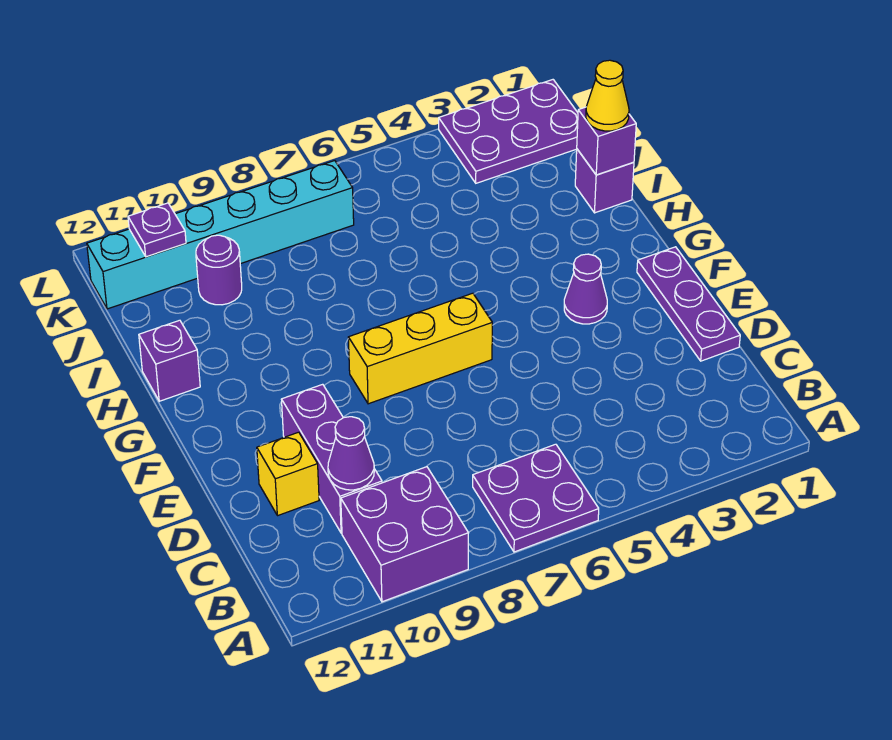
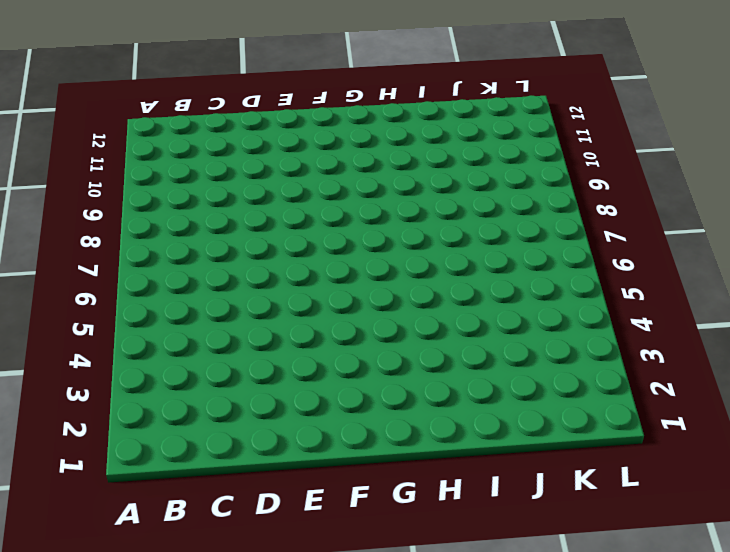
none -> purple plate A6:B7 level 1
none -> purple brick A9:B10 level 1
none -> purple brick C10:E10 level 1

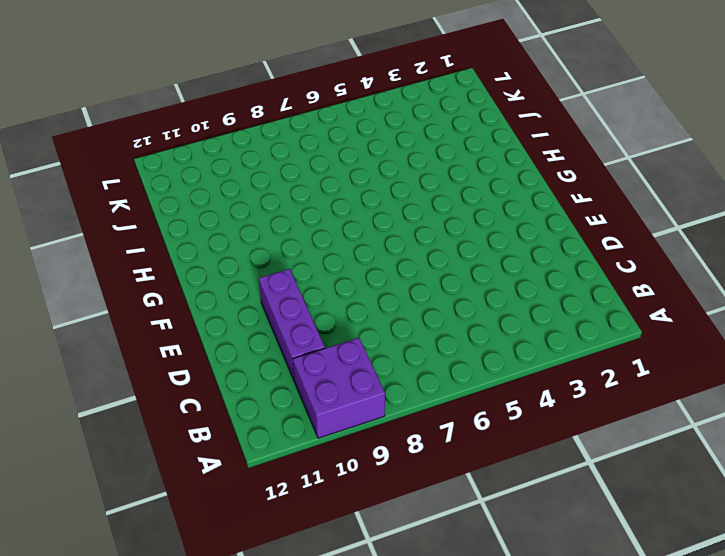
none -> purple plate A6:B7 level 1
none -> purple plate D1:F1 level 1
none -> yellow brick D11 level 1

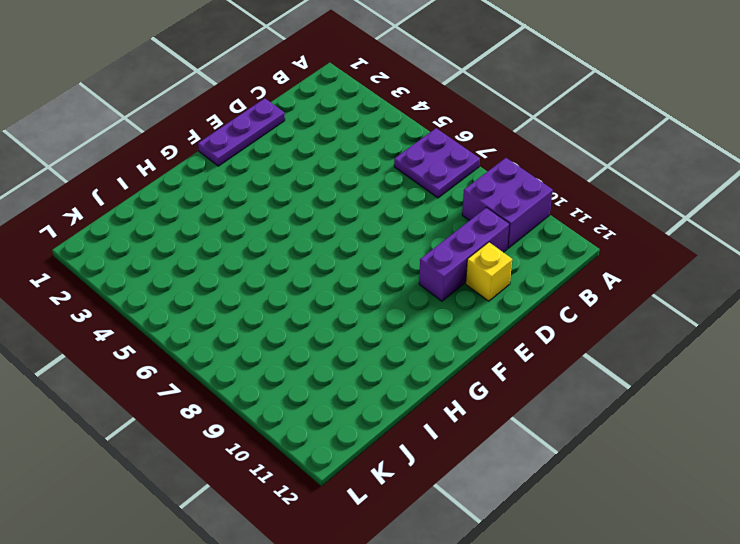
none -> purple cone F3 level 1
none -> yellow brick F6:F8 level 1
none -> purple brick H12 level 1

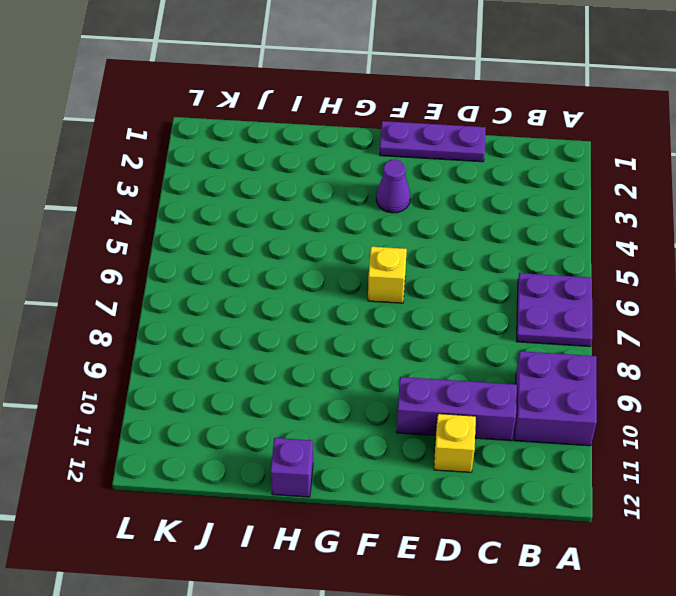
yellow brick F6 level 1 -> yellow brick F6:F8 level 1
none -> purple brick I1 level 1
none -> purple round brick J10 level 1
none -> purple plate K1:L3 level 1

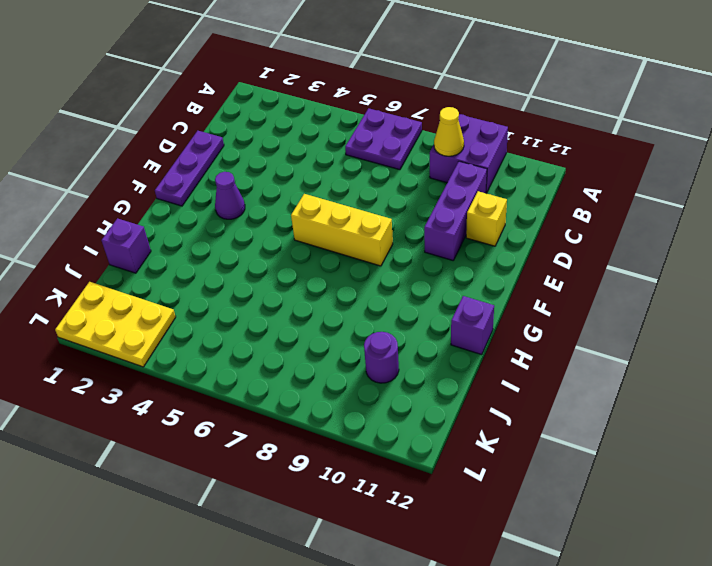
yellow cone B9 level 2 -> yellow cone I1 level 3
yellow plate K1:L3 level 1 -> purple plate K1:L3 level 1
none -> cyan brick K7:K12 level 1
none -> purple cone C10 level 2
none -> purple brick I1 level 2

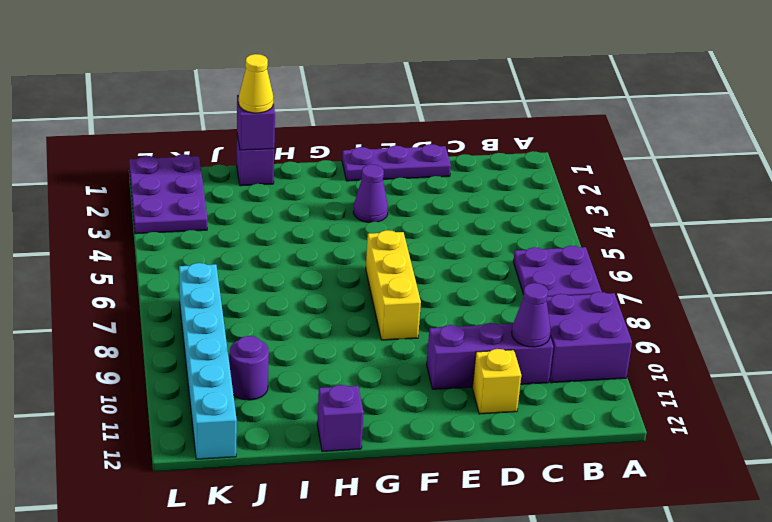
none -> purple plate K11 level 2

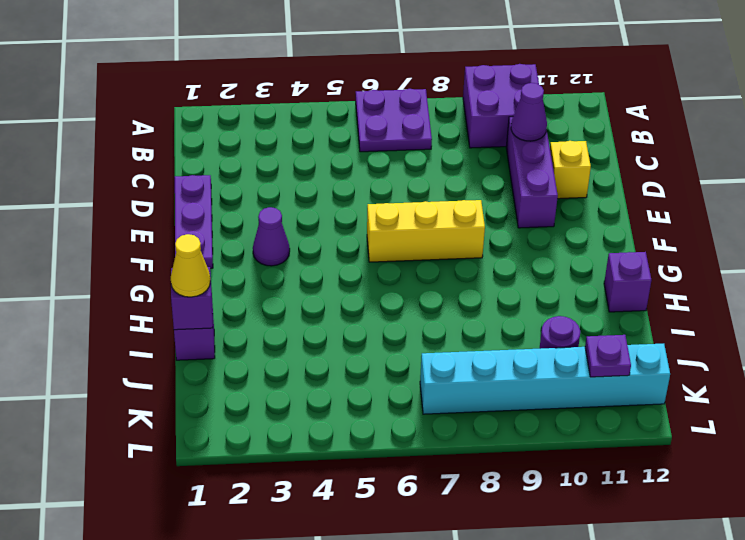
none -> purple plate K1:L3 level 1

